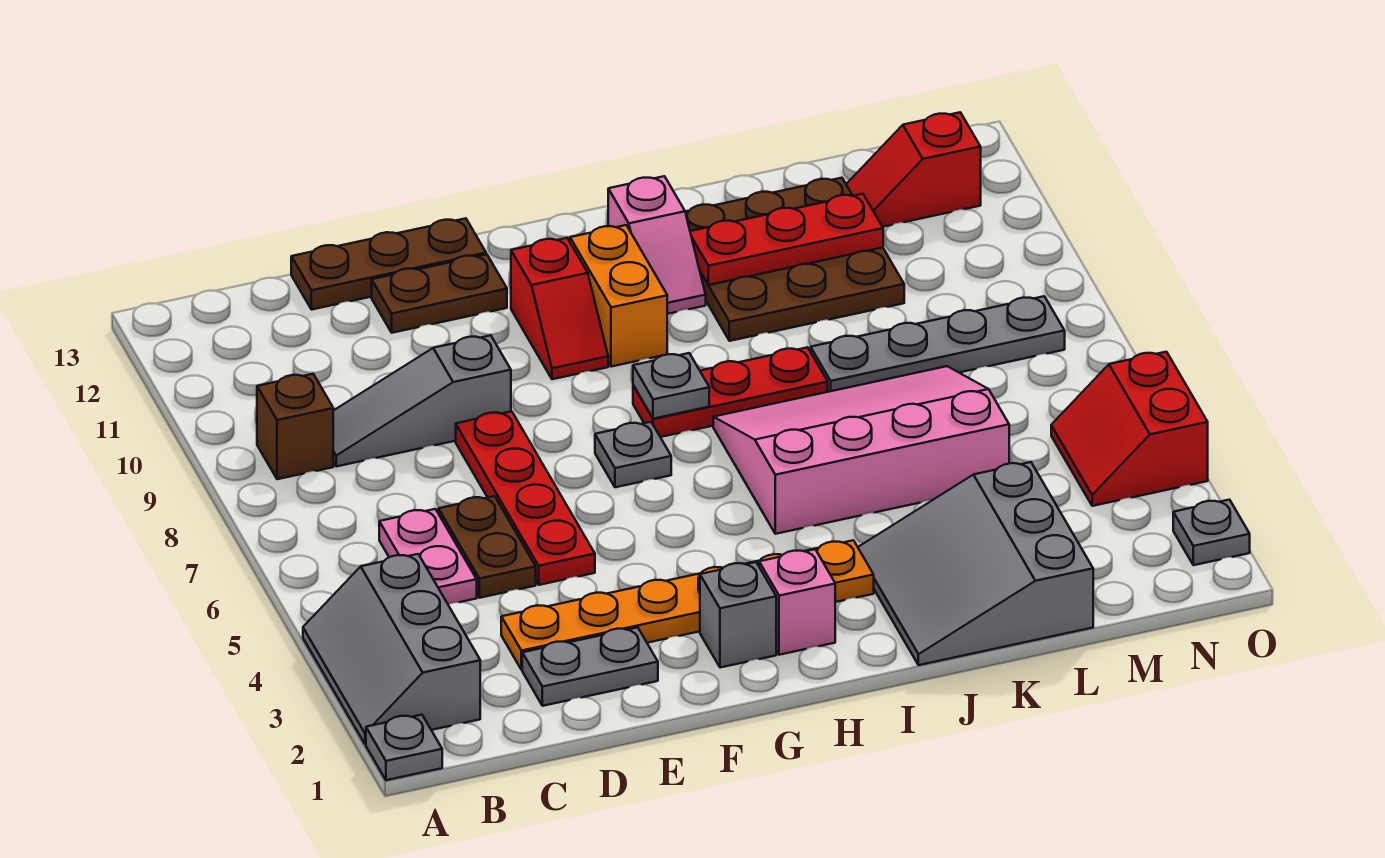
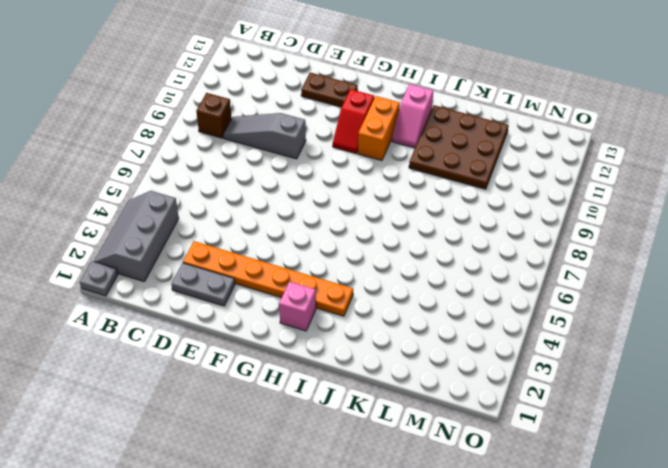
none -> pink plate C5:C6 level 1
none -> brown plate D5:D6 level 1
none -> brown plate D13:F13 level 1

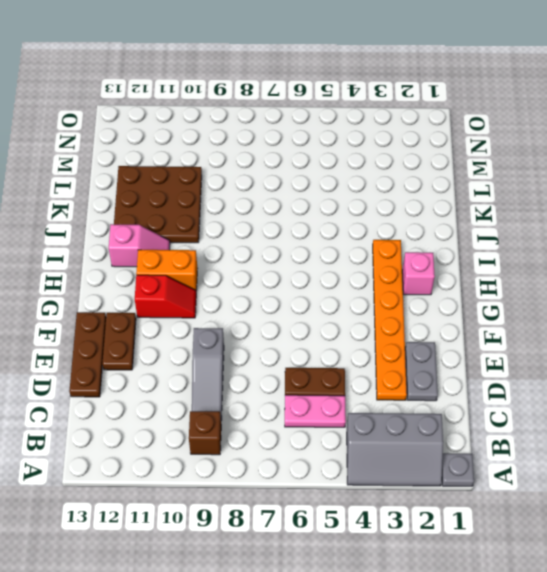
none -> red plate E5:E8 level 1
none -> grey brick G2 level 1
none -> grey plate G7 level 1

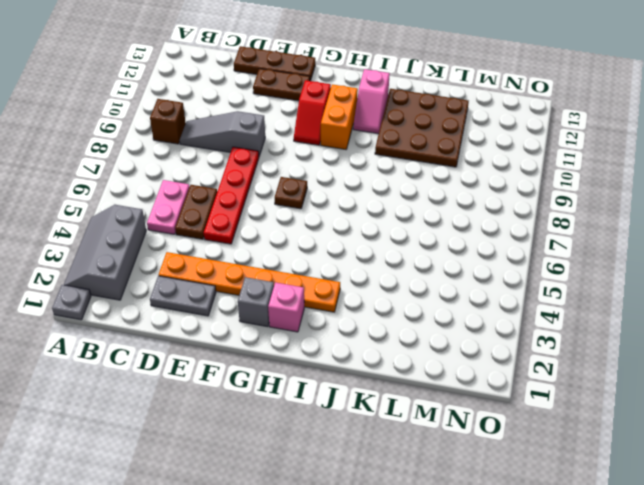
brown plate G7 level 1 -> grey plate G7 level 1
none -> red plate H8:J8 level 1
none -> pink slope I5:L7 level 1 top 5
none -> grey slope J1:L3 level 1 top L

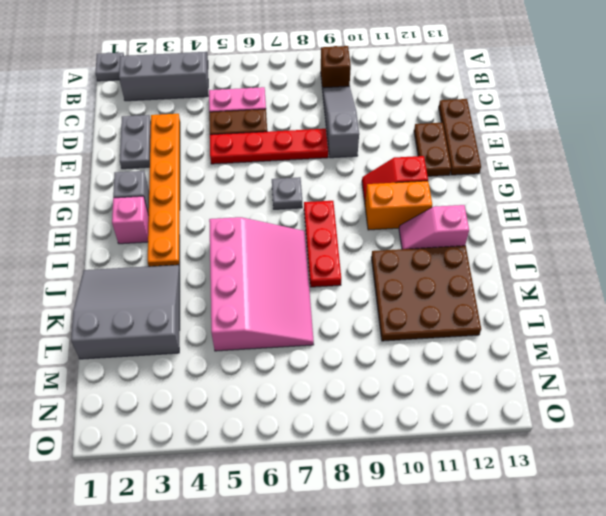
none -> grey plate K8:N8 level 1
none -> red slope M12:N12 level 1 top N
none -> red slope N4:O5 level 1 top O

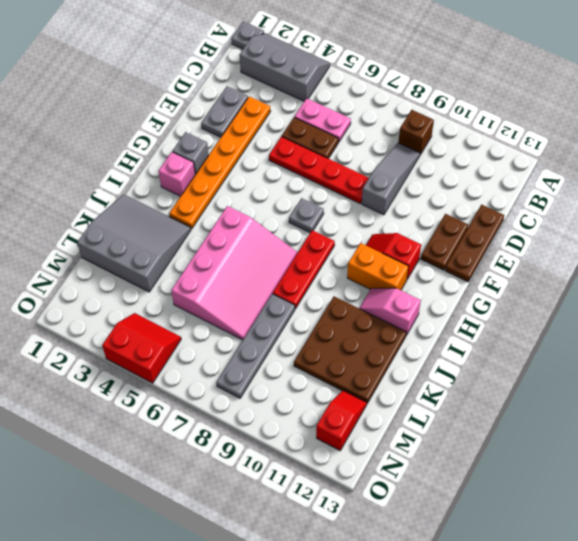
none -> grey plate O2 level 1
none -> grey plate H8 level 2
none -> red plate J11:L11 level 2

